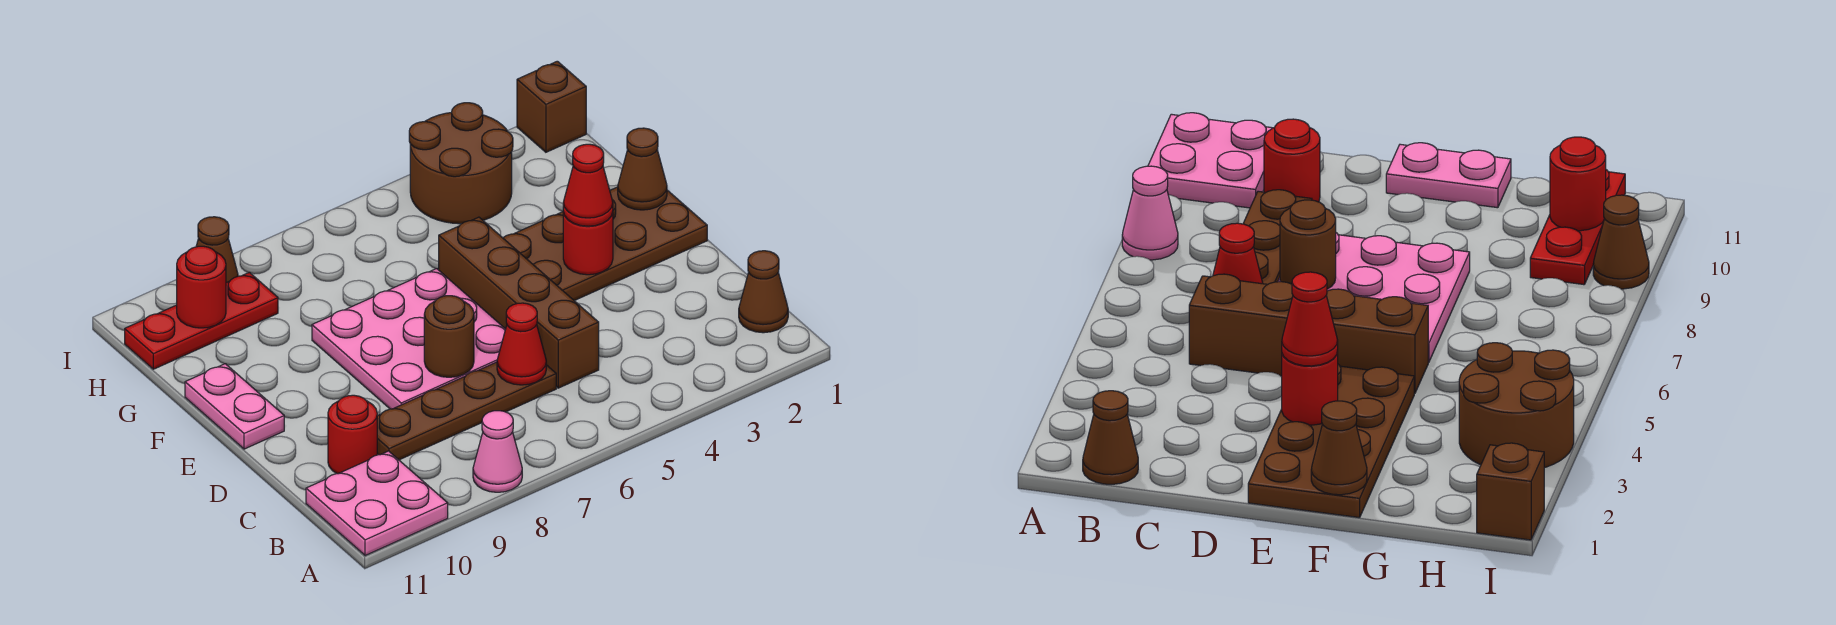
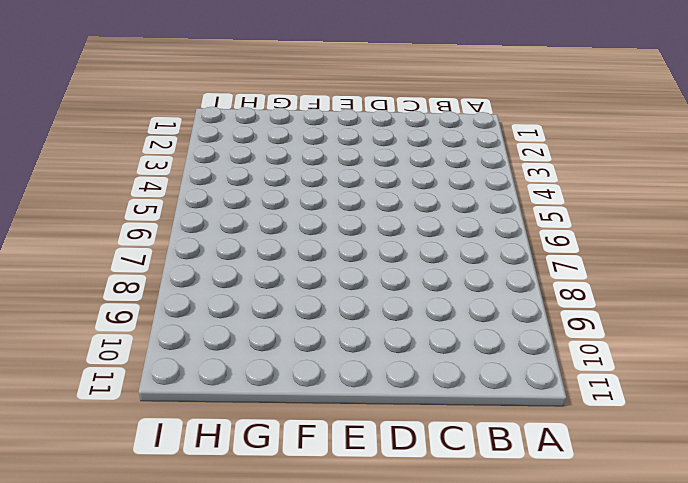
none -> pink cone A8 level 1
none -> pink plate A10:B11 level 1
none -> brown cone B1 level 1

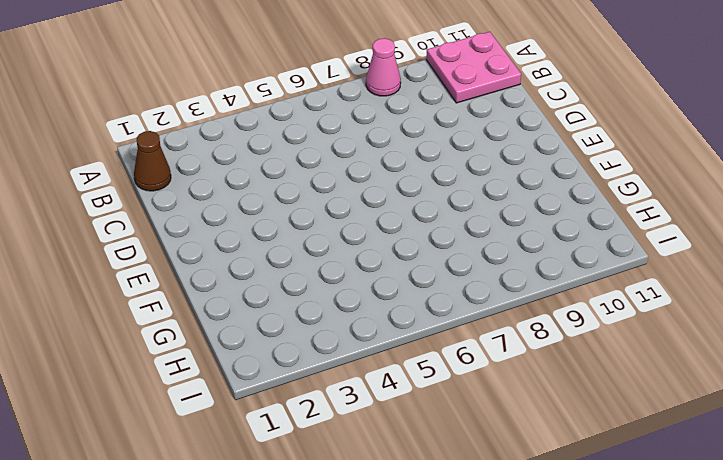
none -> brown brick C5:F5 level 1
none -> brown plate C6:C9 level 1
none -> red round brick C10 level 1

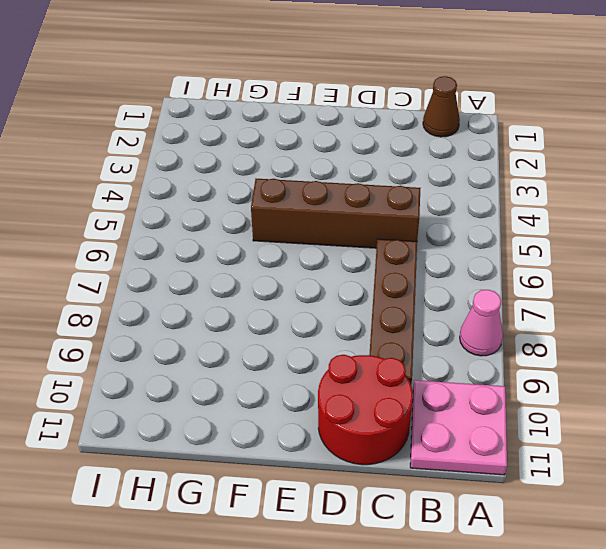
red round brick C10:D11 level 1 -> red round brick C10 level 1
none -> pink plate D6:F8 level 1
none -> brown plate E1:F4 level 1
none -> pink plate E11:F11 level 1

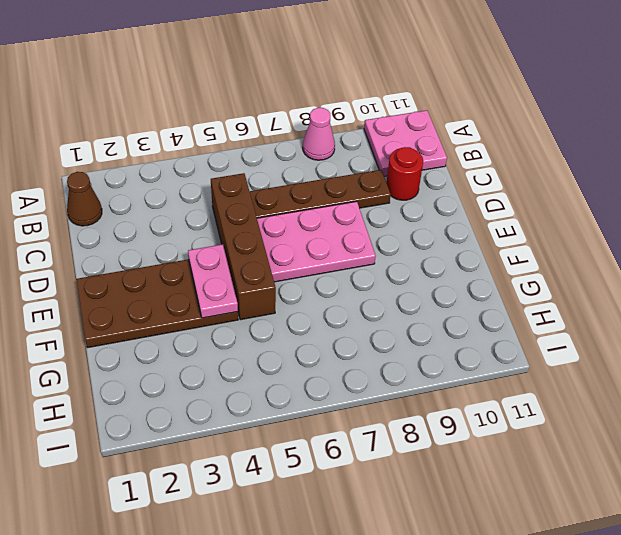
pink plate D6:E8 level 1 -> pink plate D6:F8 level 1
pink plate E4:F4 level 2 -> pink plate E11:F11 level 1
none -> brown round brick H3:I4 level 1
none -> red plate H9:H11 level 1
none -> brown brick I1 level 1

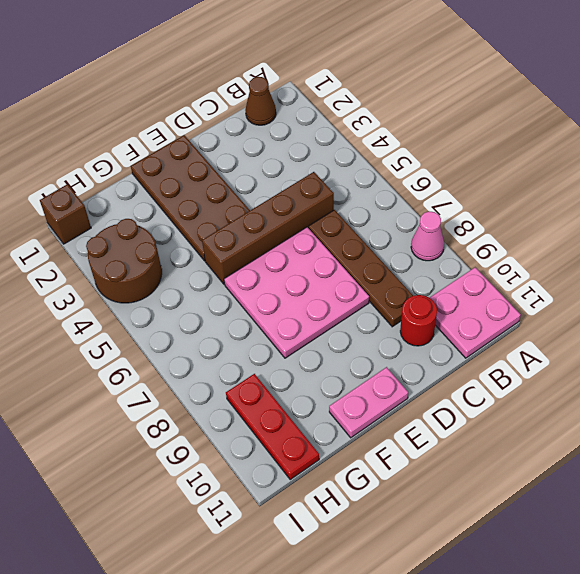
none -> brown cone I9 level 1
none -> red cone C6 level 2
none -> brown round brick D7 level 2

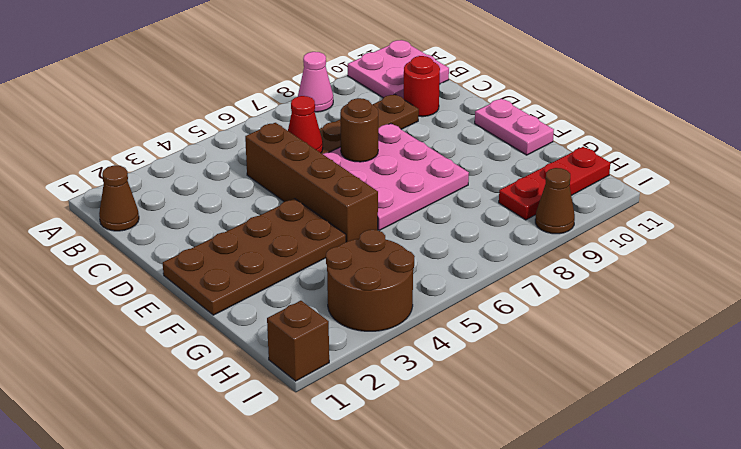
none -> red round brick E3 level 2
none -> brown cone F1 level 2
none -> red round brick H10 level 2

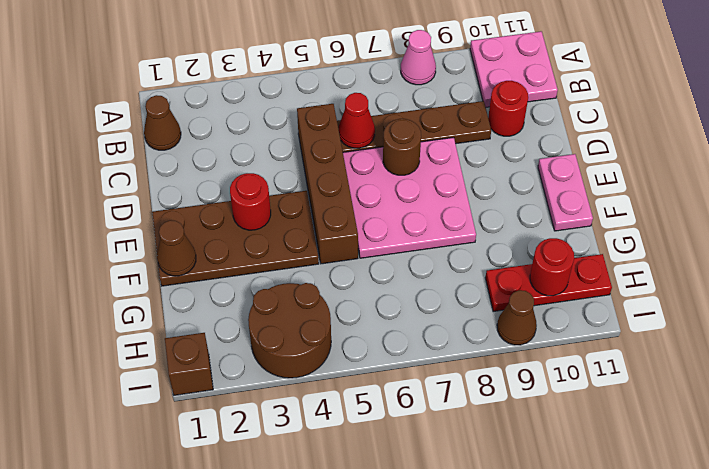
none -> red cone E3 level 3

